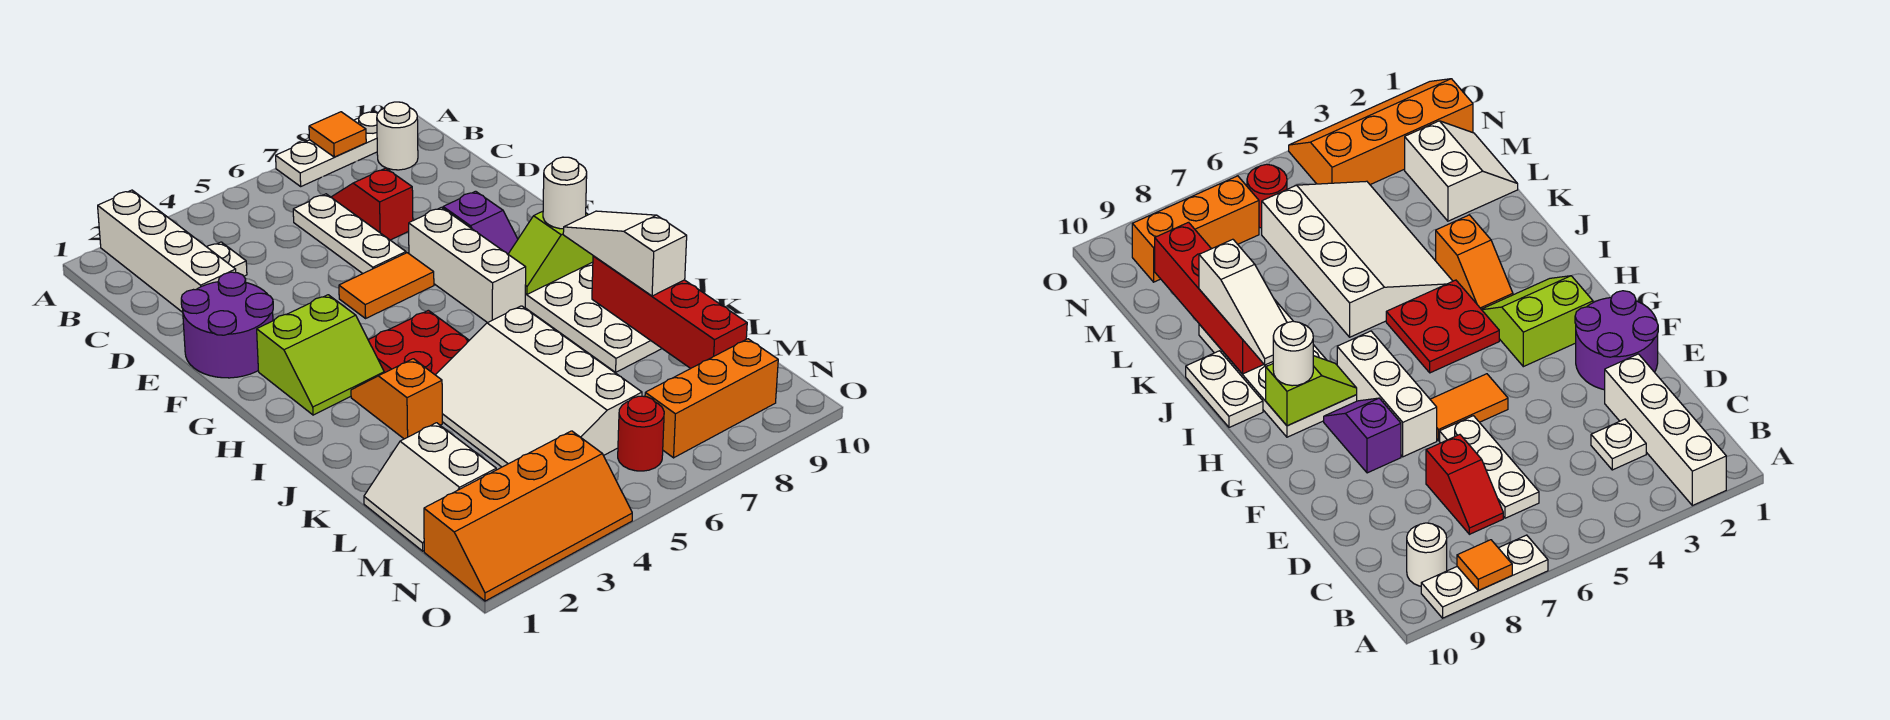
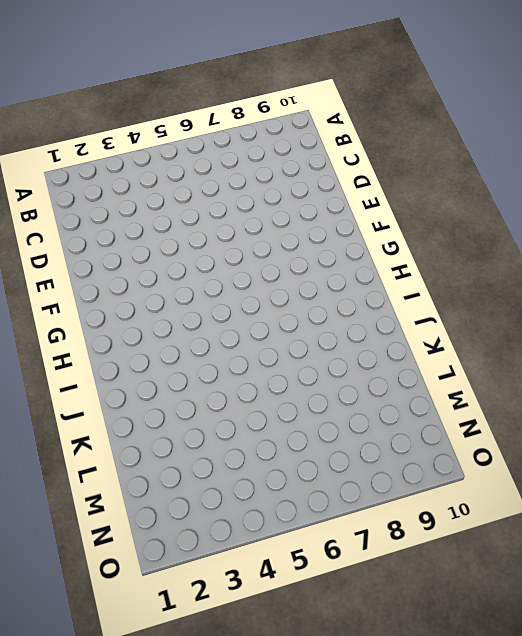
none -> white brick A2:D2 level 1
none -> white plate A7:A9 level 1
none -> white round brick B9 level 1

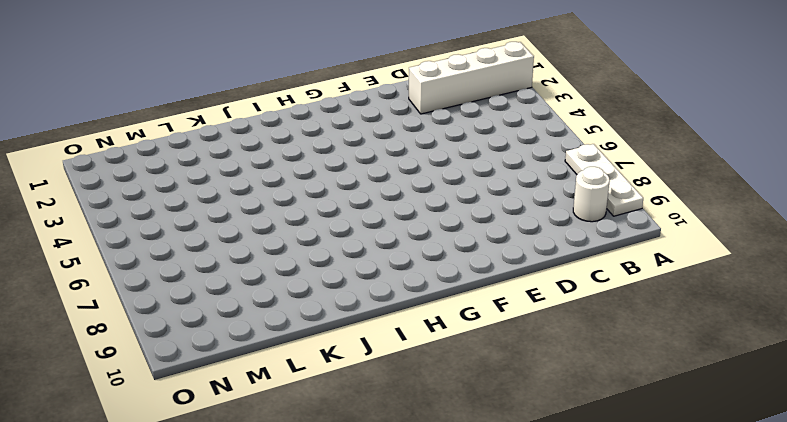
none -> white plate C3 level 1
none -> white plate C6:E6 level 1
none -> red slope C7:D7 level 1 top D

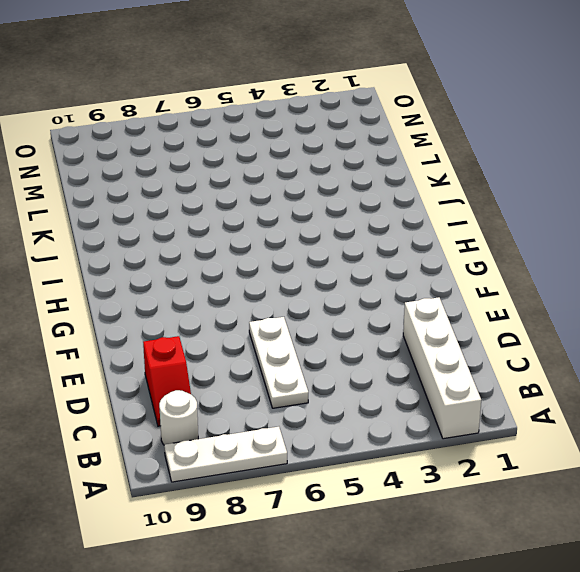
red slope C9:D9 level 1 top D -> red slope C7:D7 level 1 top D
none -> white plate C3 level 1
none -> purple round brick E1:F2 level 1
none -> orange tile F5:F6 level 1

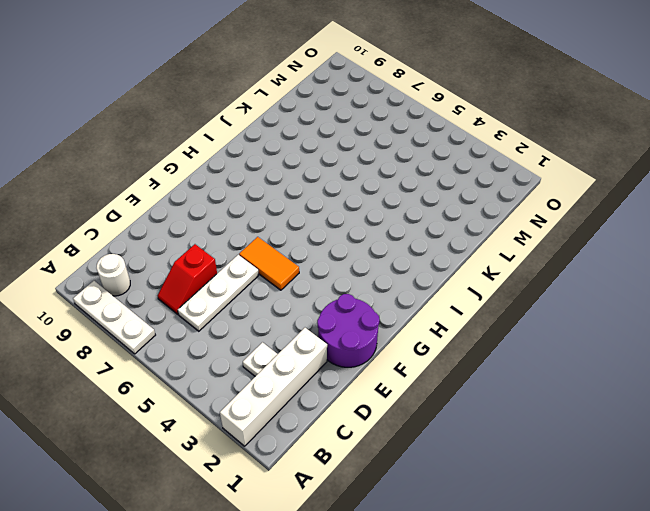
none -> white brick F7:H7 level 1
none -> purple slope F8:G8 level 1 top F
none -> lime slope G2:H3 level 1 top G

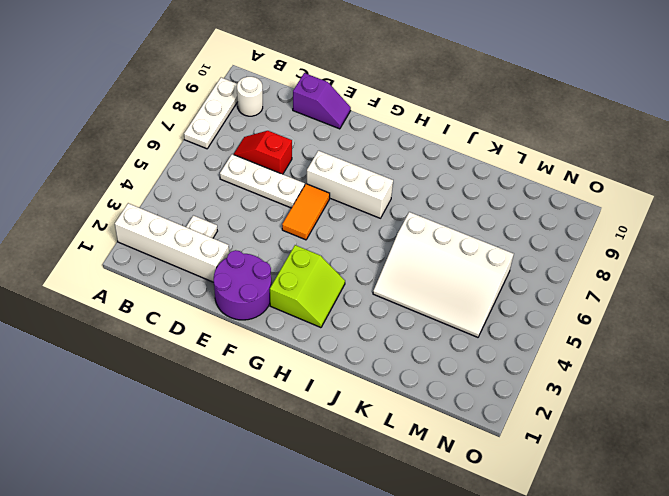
purple slope D10:E10 level 1 top D -> purple slope F8:G8 level 1 top F
none -> red plate H4:I5 level 1
none -> white plate H8:K9 level 1
none -> orange slope I3:J3 level 1 top J

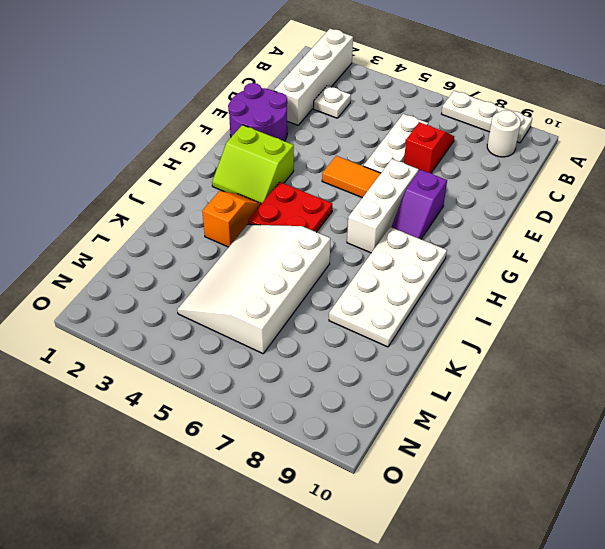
none -> white plate I10:J10 level 1
none -> white slope L1:M2 level 1 top 2
none -> orange slope N1:O4 level 1 top N

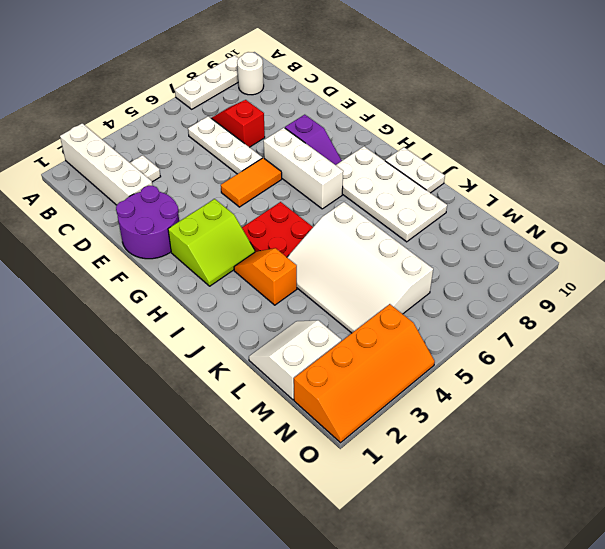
white slope L1:M2 level 1 top M -> white slope L1:M2 level 1 top 2
none -> red round brick N6 level 1
none -> orange brick N7:N9 level 1
none -> orange tile A8 level 2

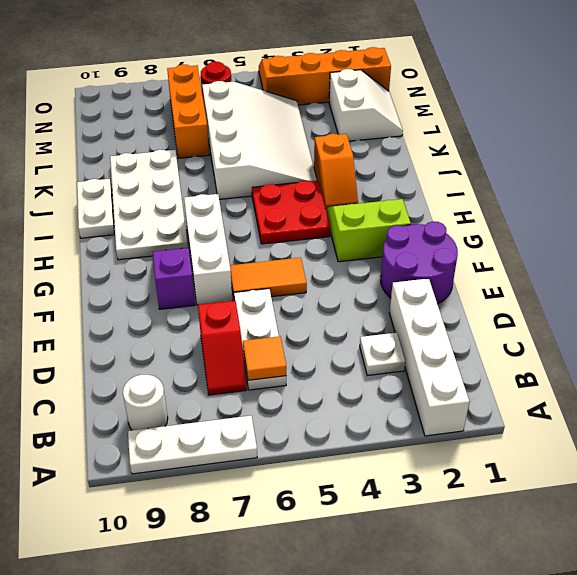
orange tile C6 level 2 -> orange tile A8 level 2
orange brick L7:N7 level 1 -> orange brick N7:N9 level 1
none -> lime slope H8:H9 level 2 top 9
none -> red brick J9:M9 level 2
none -> white round brick H9 level 3

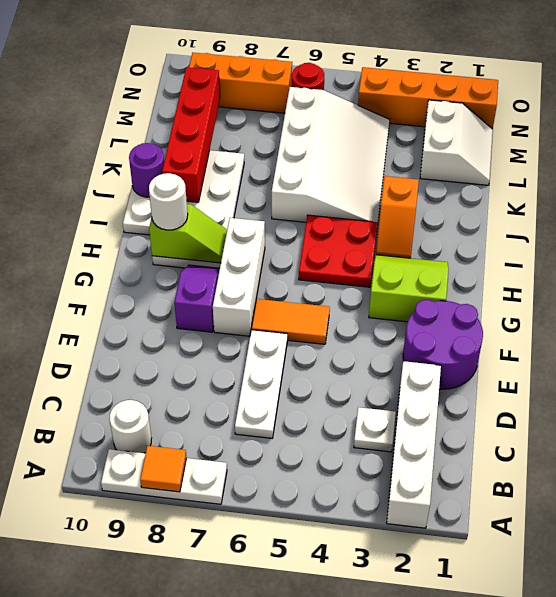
purple round brick J10 level 2 -> none
none -> red slope C7:D7 level 1 top D
none -> white slope I9:K9 level 3 top K

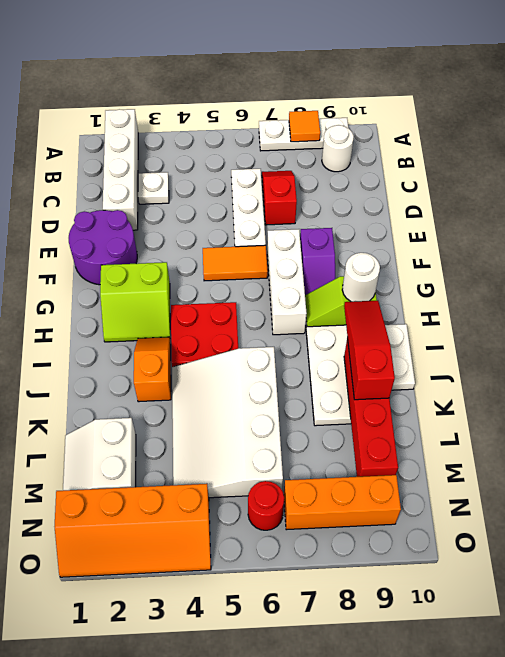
red slope I9:K9 level 3 top K -> white slope I9:K9 level 3 top K

